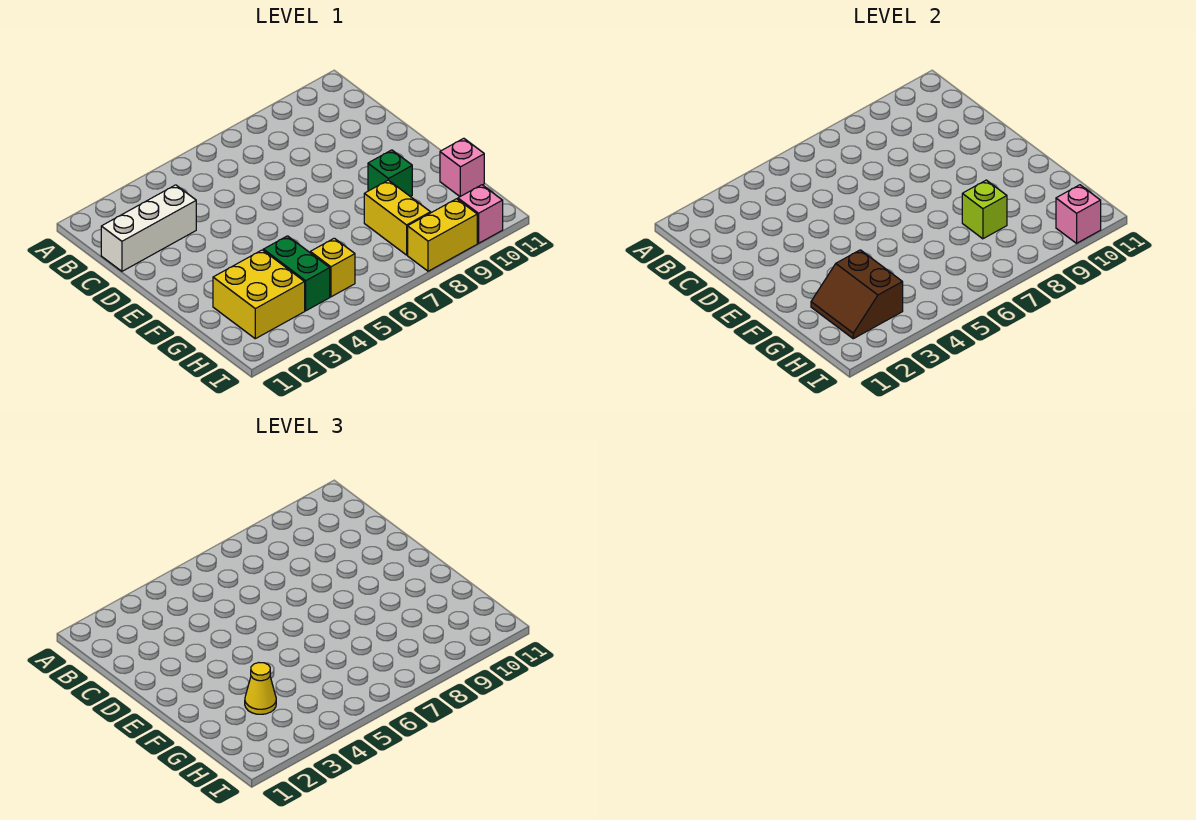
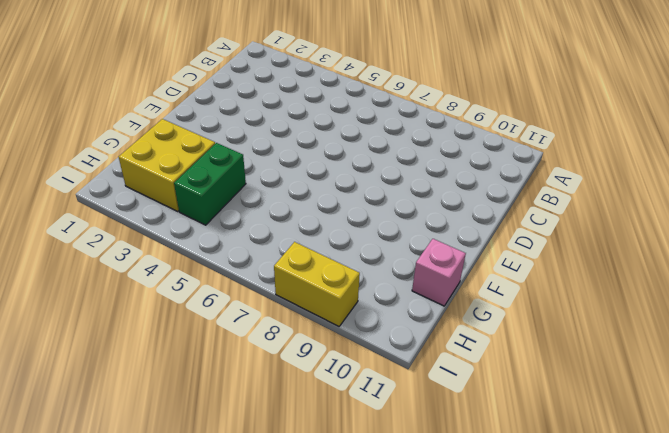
none -> white brick C1:C3 level 1
none -> green brick F9 level 1
none -> yellow brick G8:H8 level 1

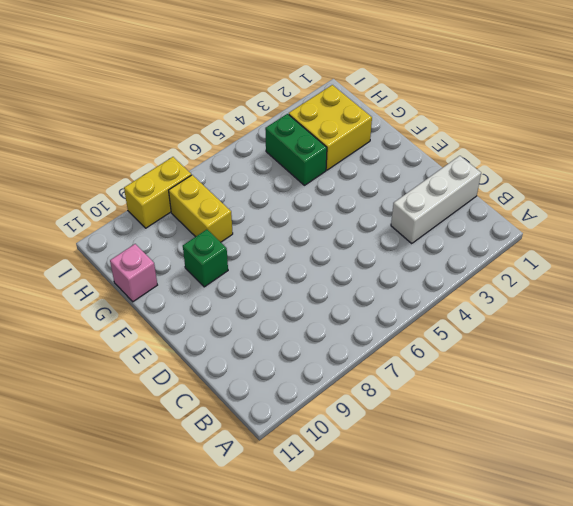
none -> yellow brick H5 level 1
none -> pink brick I10 level 1
none -> brown slope G2:H3 level 2 top 3

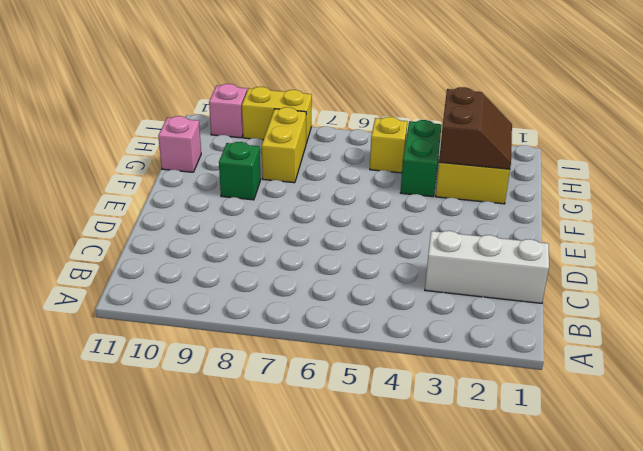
none -> lime brick G8 level 2
none -> pink brick I10 level 2
none -> yellow cone G3 level 3

